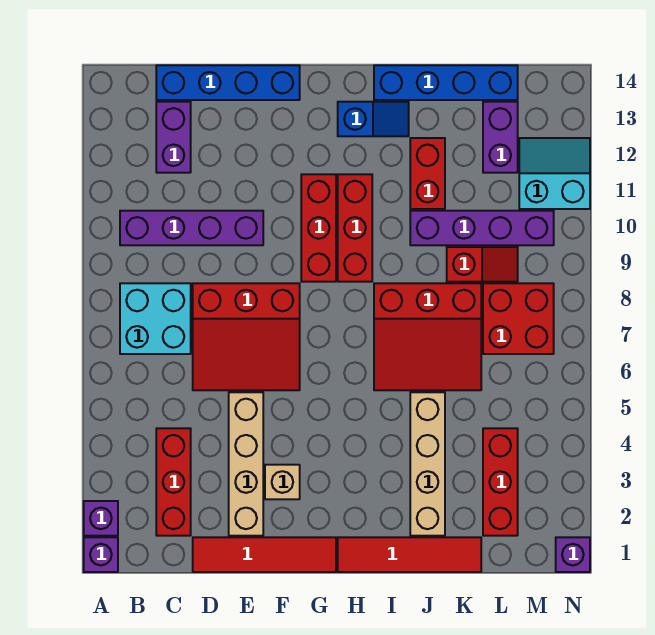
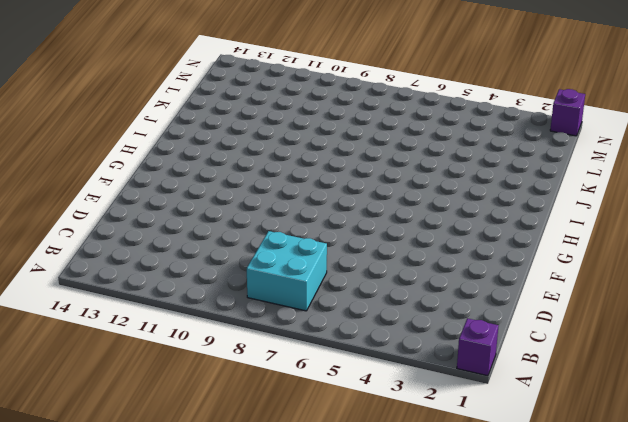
none -> purple brick A2 level 1
none -> purple brick B10:E10 level 1
none -> red brick C2:C4 level 1

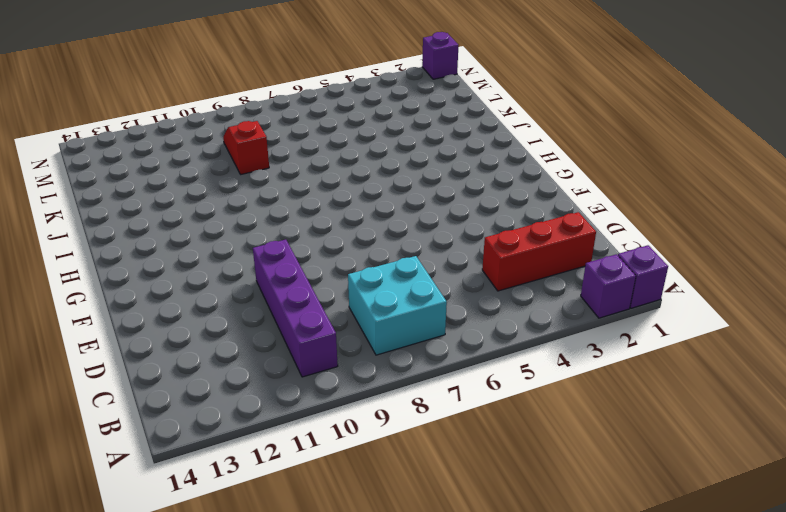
none -> purple brick C12:C13 level 1
none -> blue brick C14:F14 level 1
none -> red tile D1:G1 level 1

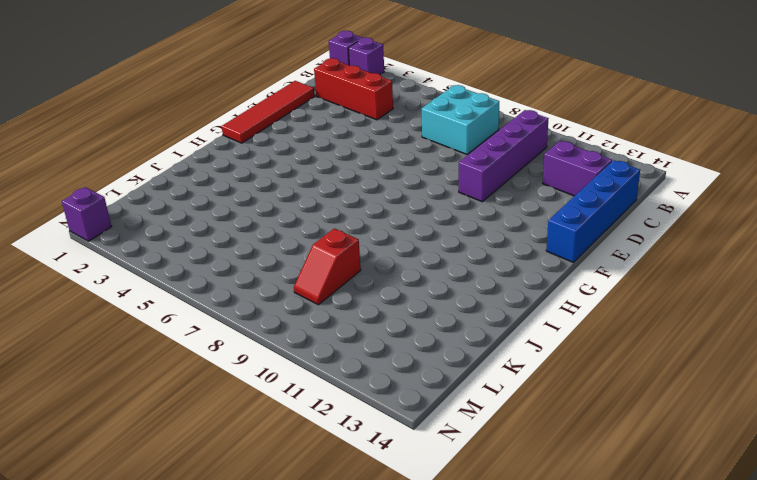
none -> red slope D6:F8 level 1 top 8
none -> tan brick E2:E5 level 1
none -> tan brick F3 level 1

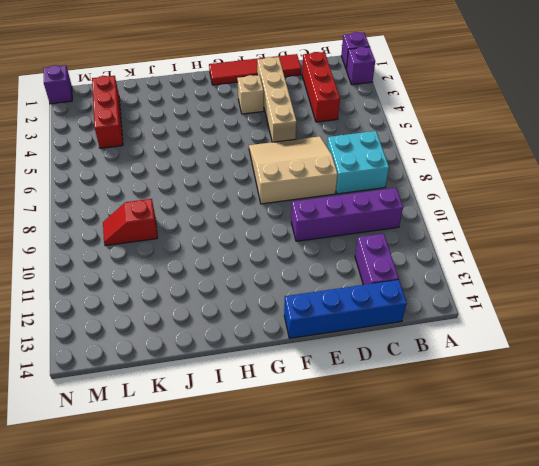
tan slope D6:F8 level 1 top 8 -> red slope D6:F8 level 1 top 8
none -> red brick G9:G11 level 1
none -> red tile H1:K1 level 1
none -> red brick H9:H11 level 1

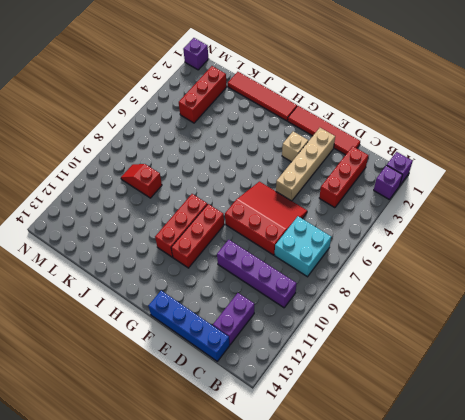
none -> blue slope H13:I13 level 1 top H
none -> red slope I6:K8 level 1 top 8
none -> blue brick I14:L14 level 1

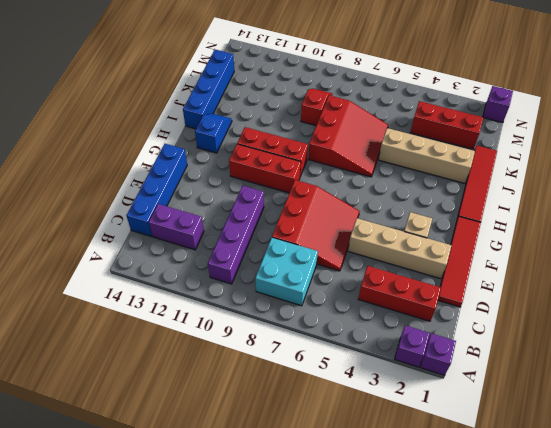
none -> purple brick J10:M10 level 1
none -> red brick J11:J12 level 1
none -> red brick L7:M8 level 1

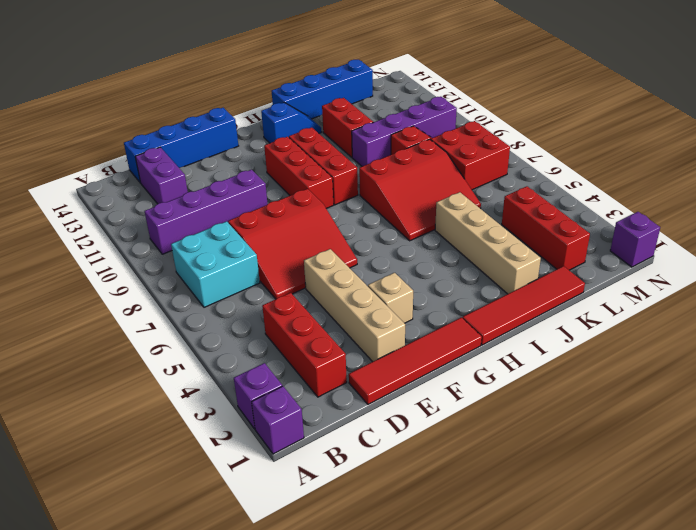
none -> purple brick L12:L13 level 1
none -> cyan slope M11:N12 level 1 top 11

